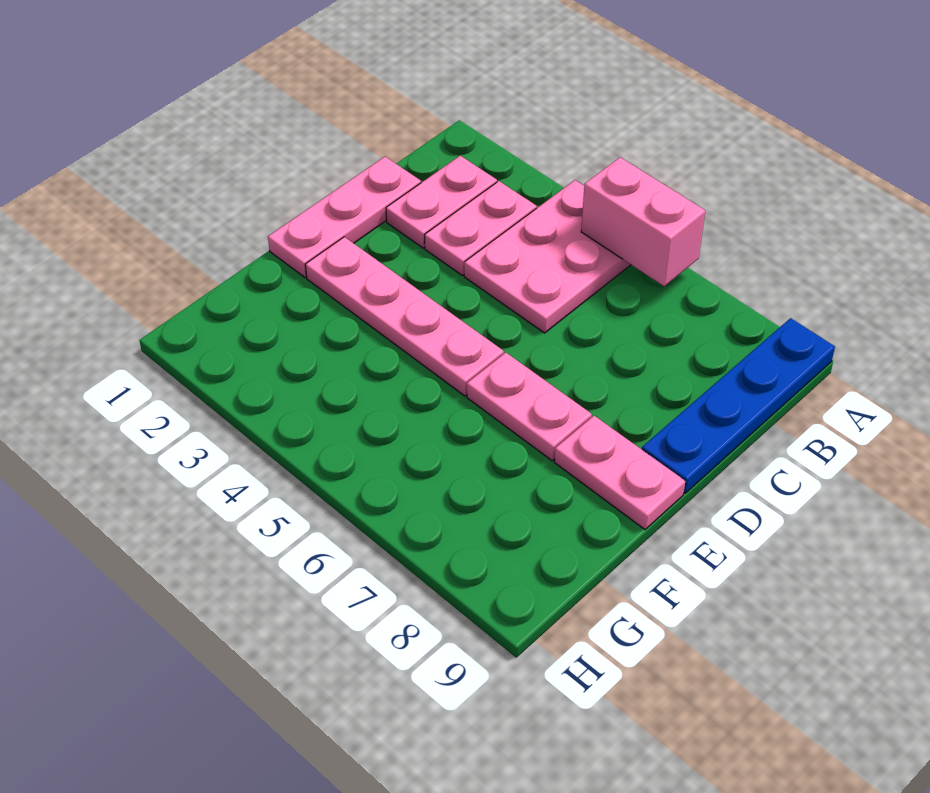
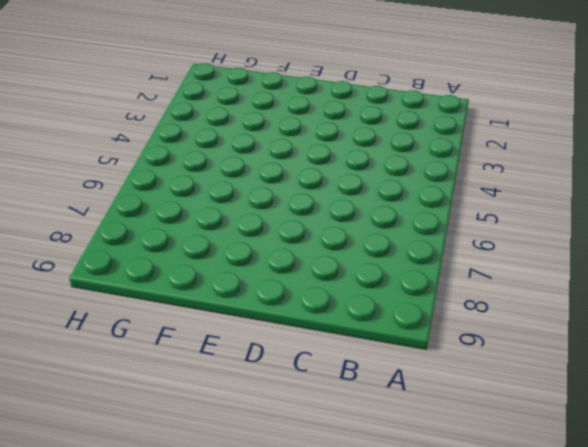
none -> pink plate A4:C5 level 1
none -> blue plate A9:D9 level 1

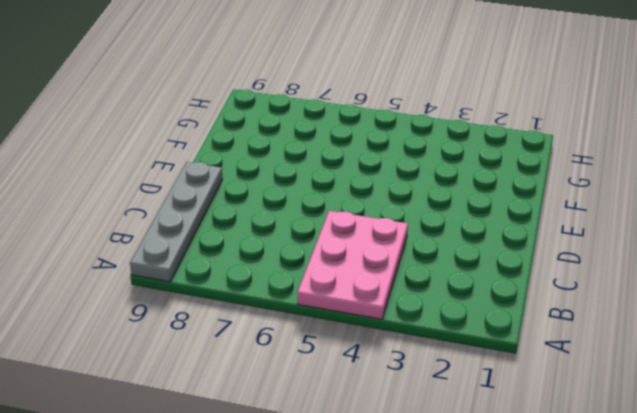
grey plate A9:D9 level 1 -> blue plate A9:D9 level 1
none -> pink plate B2:C2 level 1
none -> pink plate B3:C3 level 1

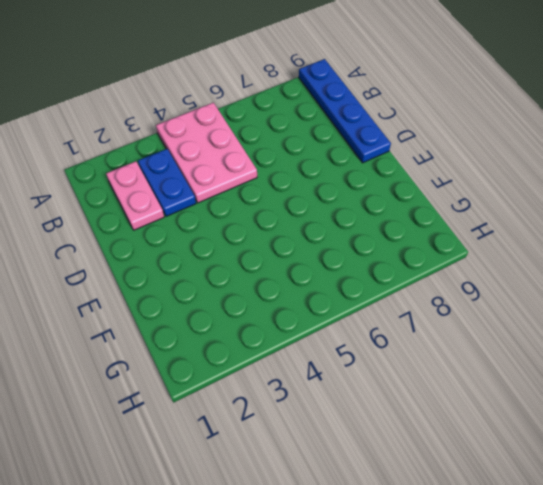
blue plate B3:C3 level 1 -> pink plate B3:C3 level 1
none -> pink plate C1:E1 level 1
none -> pink plate E2:E5 level 1

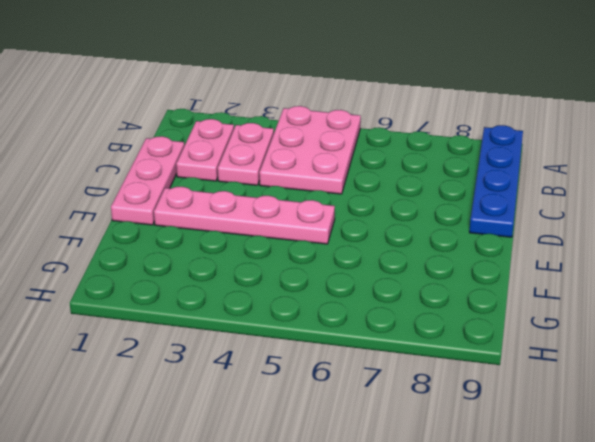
none -> pink plate E6:E7 level 1
none -> pink plate E8:E9 level 1

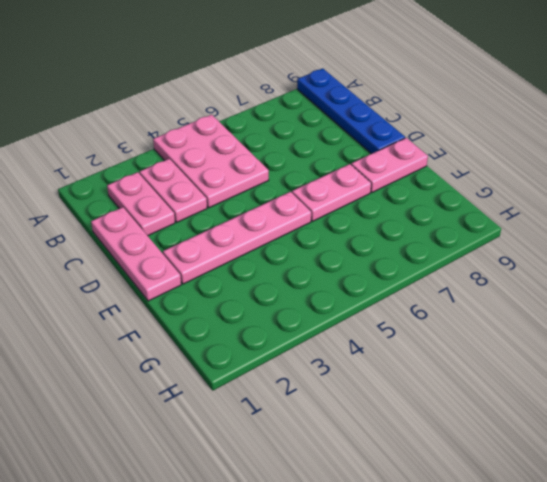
none -> pink brick A5:A6 level 2

